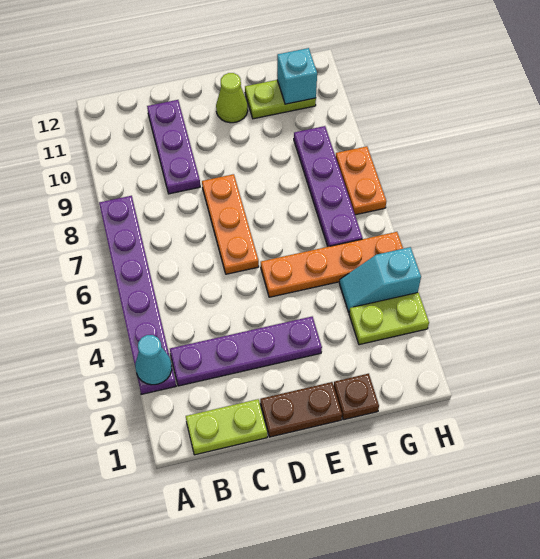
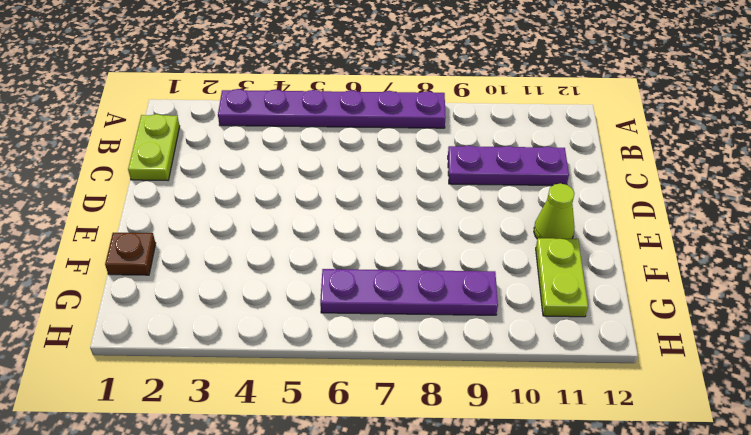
none -> purple plate B3:E3 level 1
none -> brown plate D1:E1 level 1
none -> orange plate D6:D8 level 1

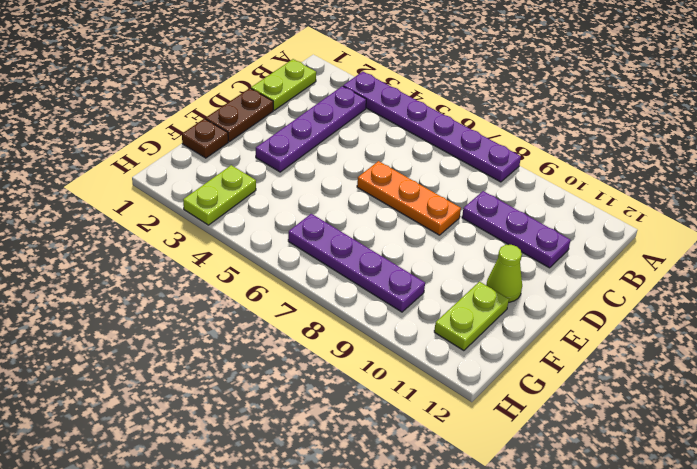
none -> orange plate E5:H5 level 1
none -> cyan slope G4:H4 level 1 top H
none -> orange plate H7:H8 level 1

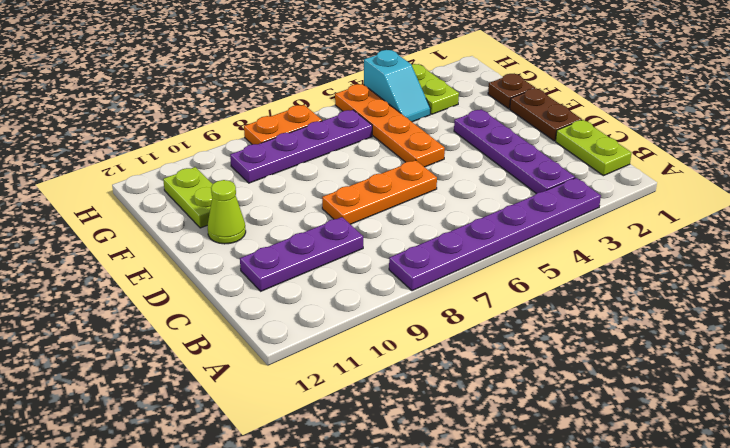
none -> cyan cone A3 level 2
none -> cyan brick G11 level 2

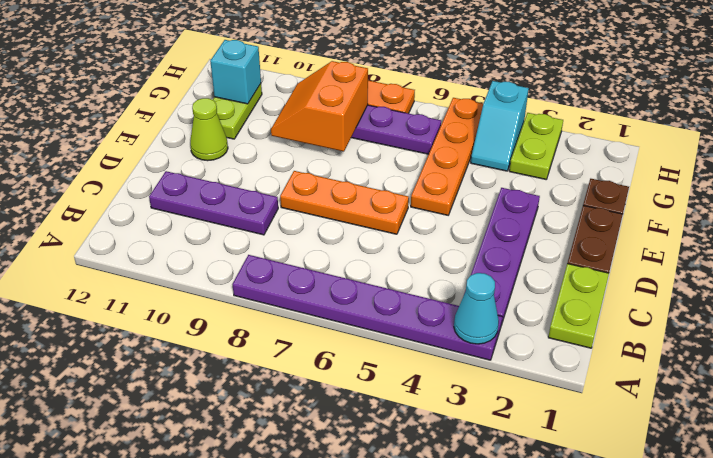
orange slope F8:G9 level 2 top 8 -> none

